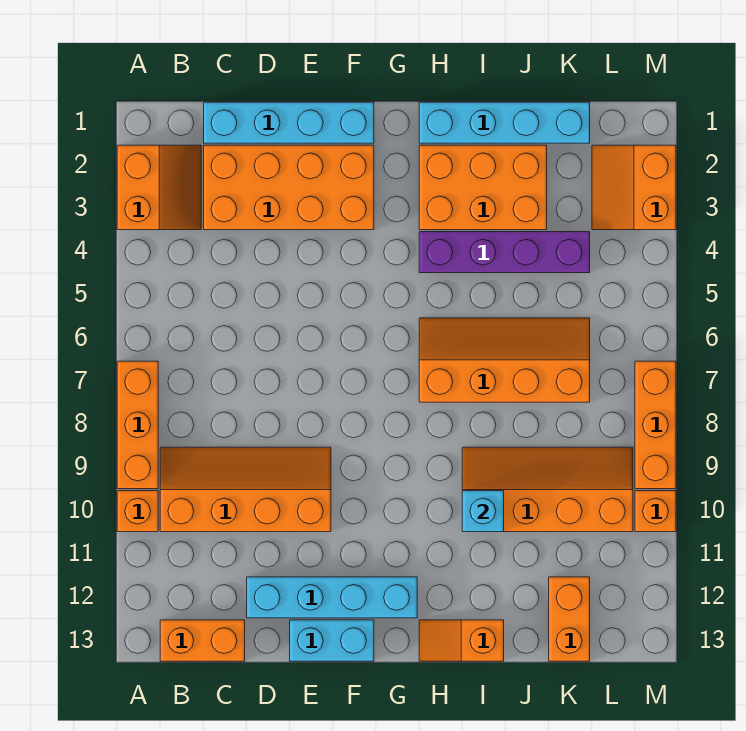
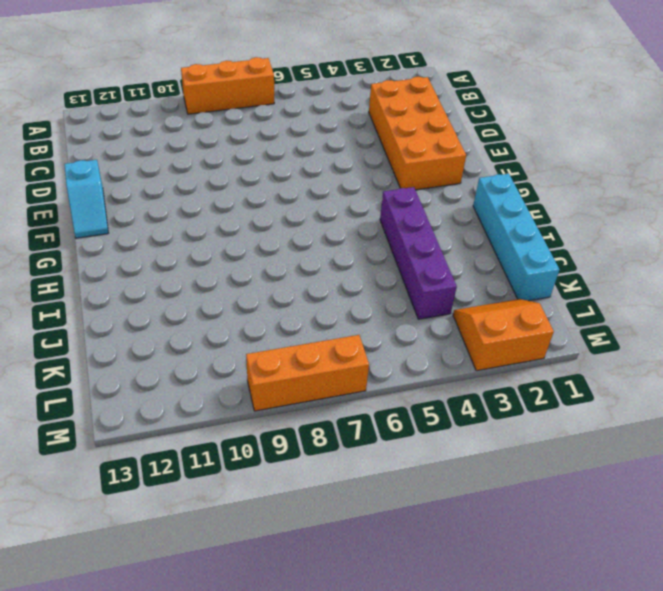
cyan slope E13:F13 level 1 top E -> cyan brick E13:F13 level 1
none -> orange slope A2:B3 level 1 top A
none -> orange brick A10 level 1
none -> orange slope B9:E10 level 1 top 10

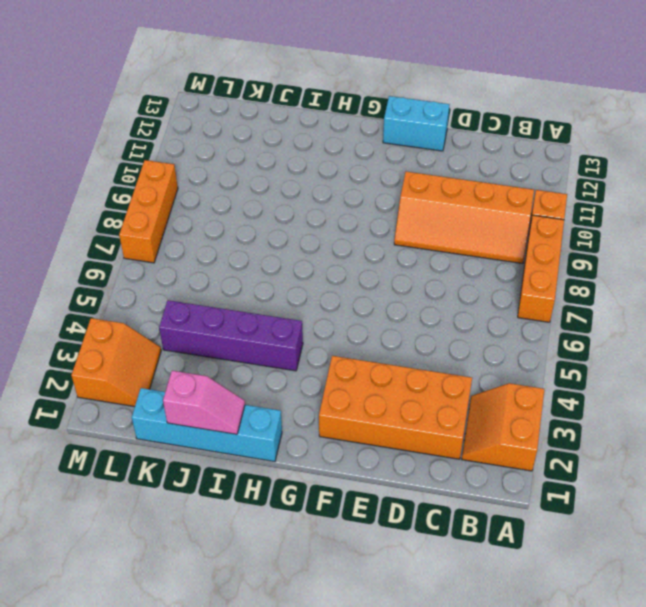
pink slope I1:J1 level 2 top J -> none
none -> orange brick B13:C13 level 1
none -> cyan brick C1:F1 level 1
none -> cyan brick D12:G12 level 1

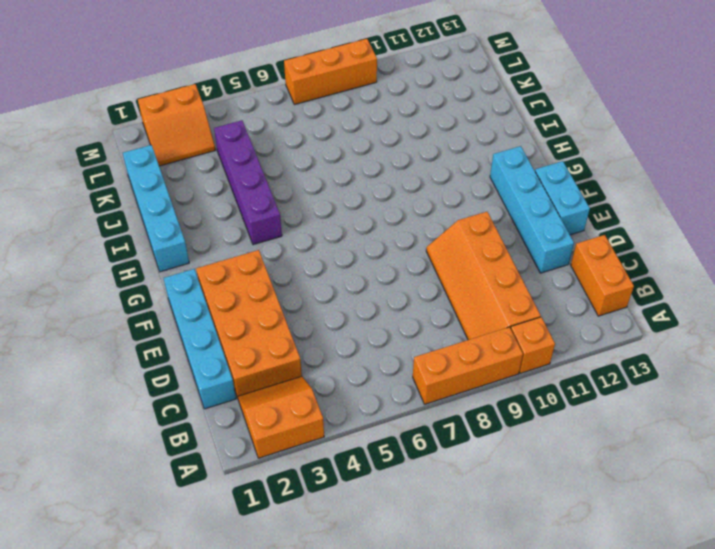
none -> orange brick H2:J3 level 1
none -> orange slope H6:K7 level 1 top 7
none -> orange slope H13:I13 level 1 top I

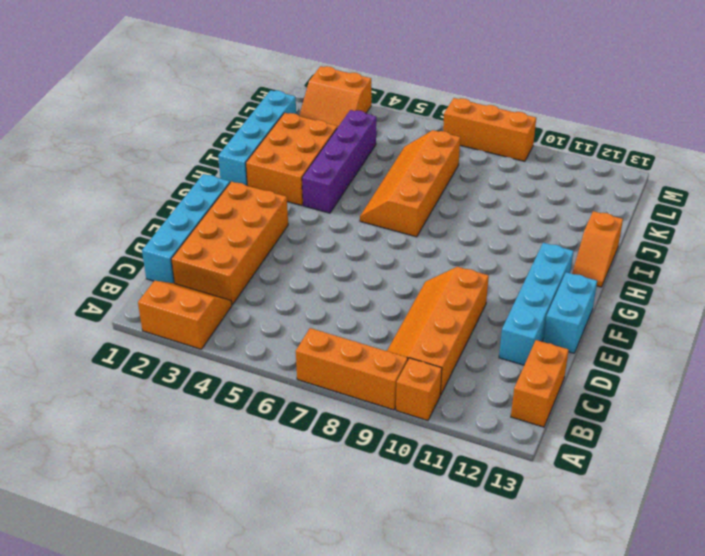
none -> orange slope I9:L10 level 1 top 10
none -> orange brick K12:K13 level 1
none -> orange brick M10 level 1

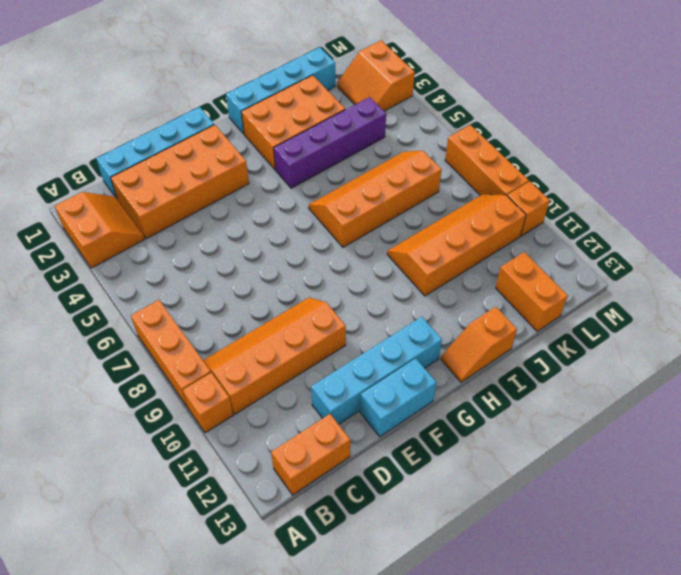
none -> cyan brick I10 level 2

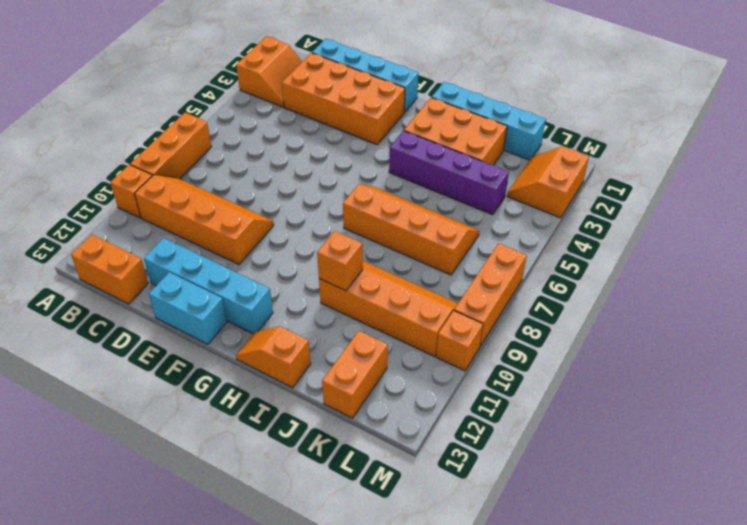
orange brick I10 level 2 -> cyan brick I10 level 2

